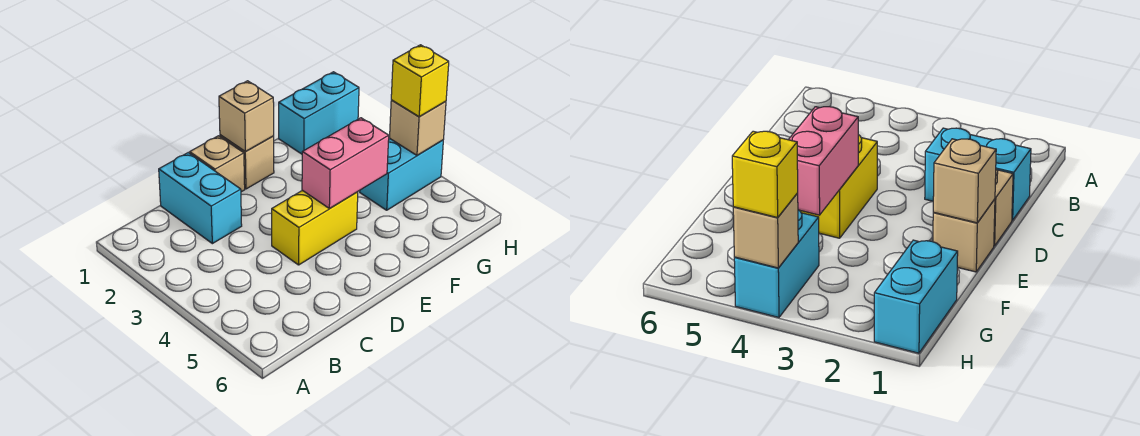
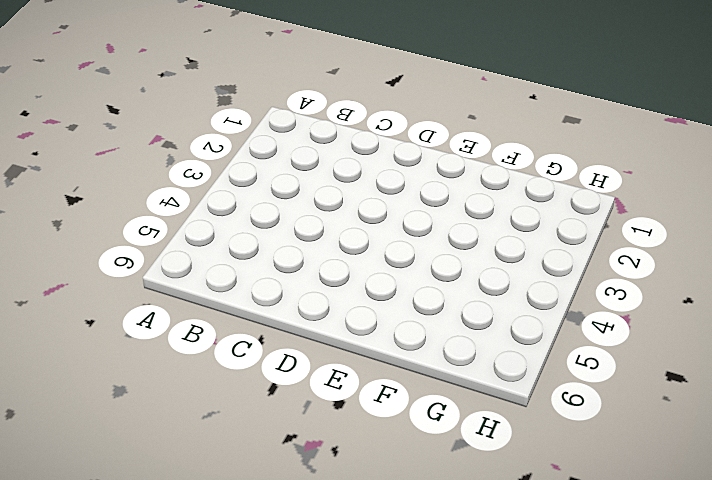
none -> cyan brick C1:C2 level 1
none -> tan brick D1 level 1

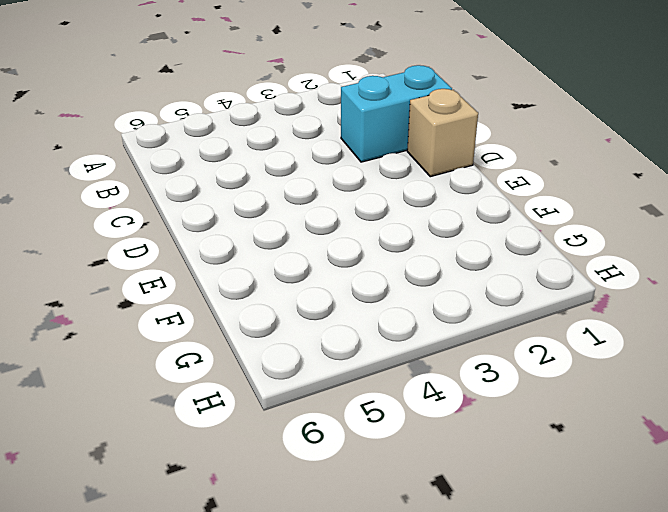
none -> yellow brick D4:E4 level 1
none -> tan brick E1 level 1

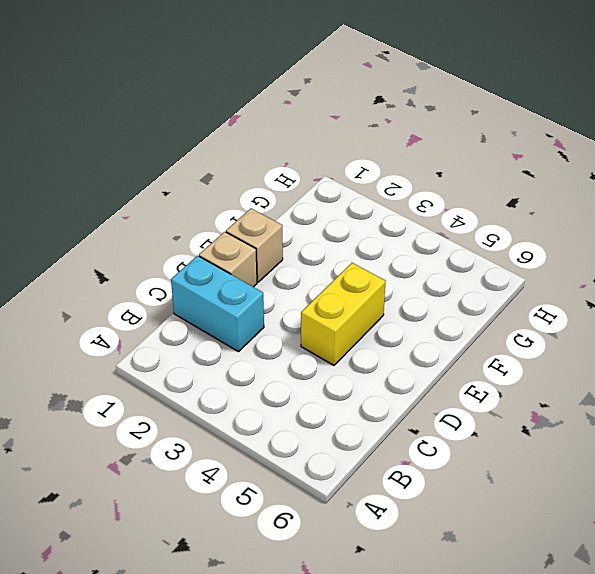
none -> cyan brick G1:H1 level 1
none -> cyan brick G4:H4 level 1

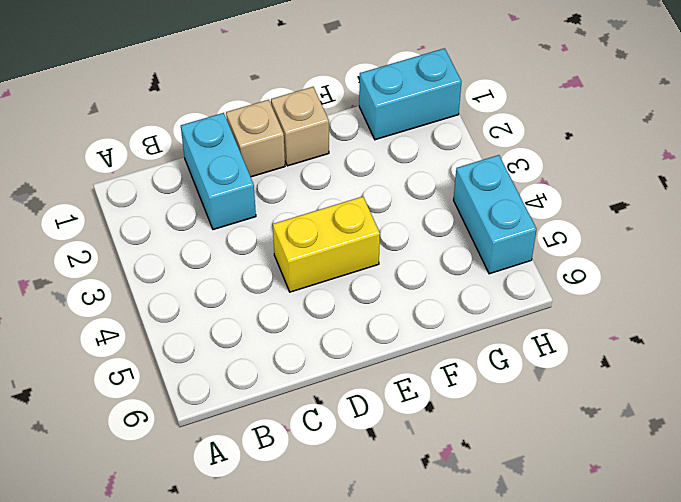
cyan brick H4:H5 level 1 -> cyan brick G4:H4 level 1
none -> tan brick E1 level 2
none -> pink brick E4:F4 level 2

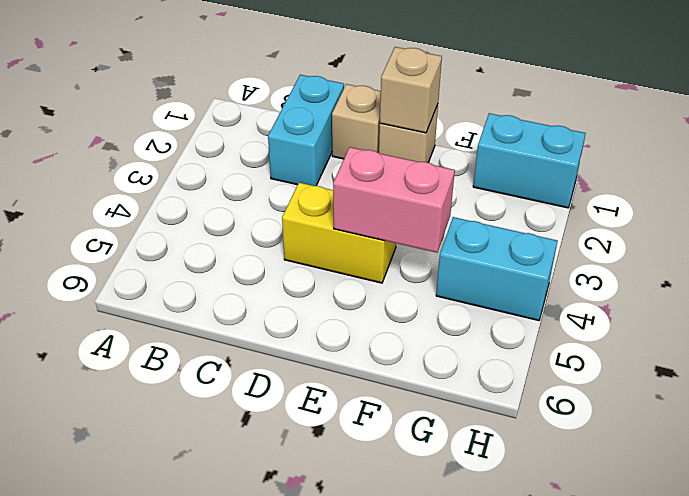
none -> tan brick H4 level 2
none -> yellow brick H4 level 3

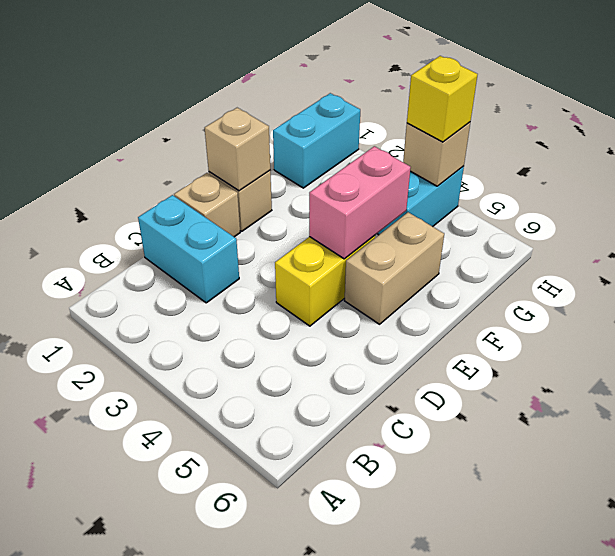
tan brick E5:F5 level 1 -> none

